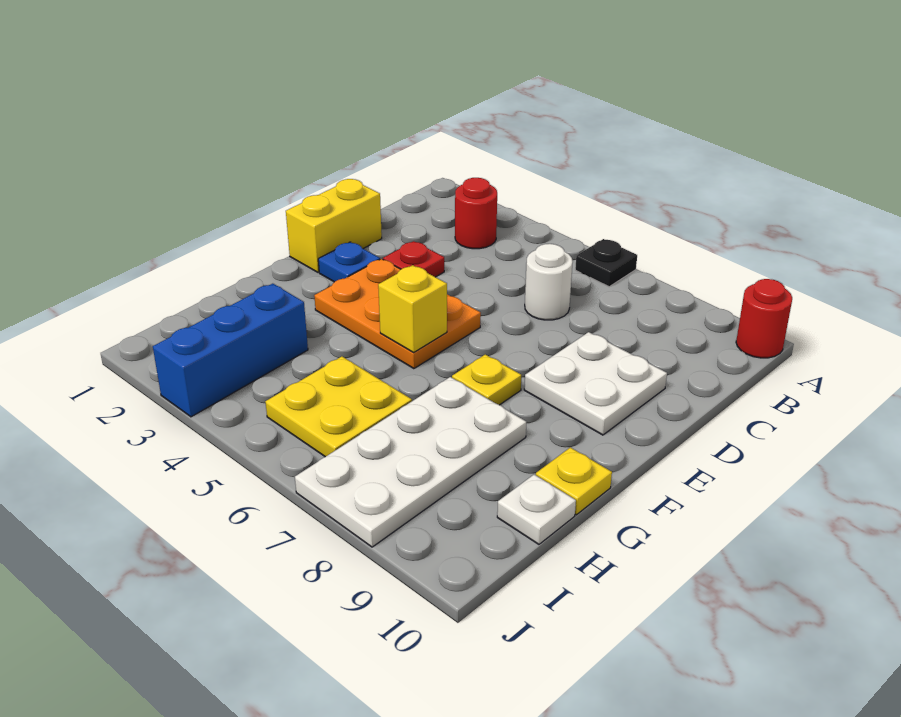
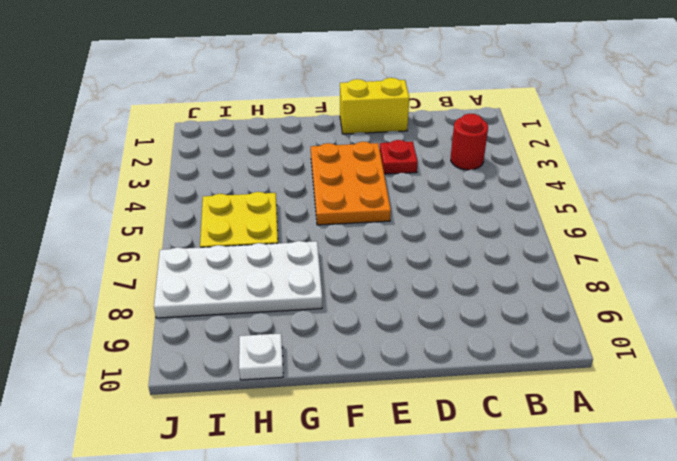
none -> black plate A6 level 1
none -> red round brick A10 level 1
none -> white round brick C6 level 1

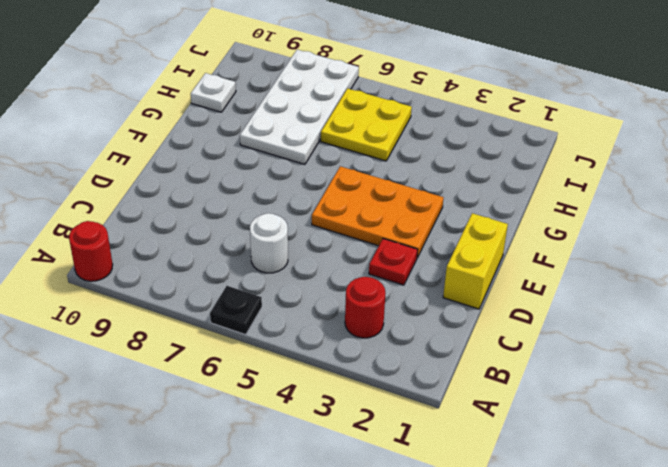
none -> white plate D8:E9 level 1
none -> blue plate E2 level 1
none -> yellow plate F7 level 1

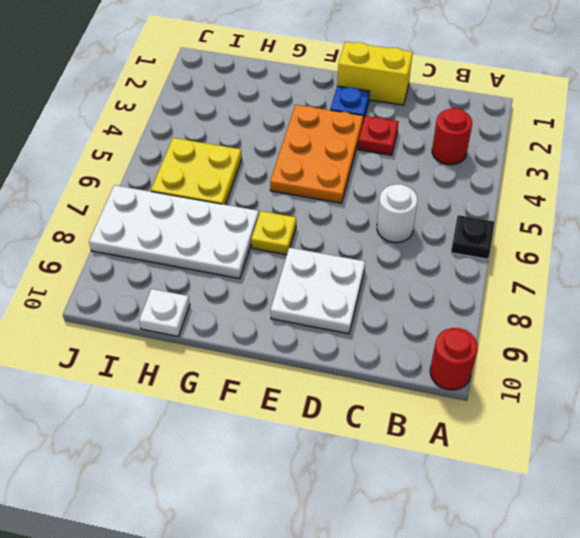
none -> yellow plate G10 level 1
none -> blue brick H3:J3 level 1
none -> yellow brick F5 level 2

